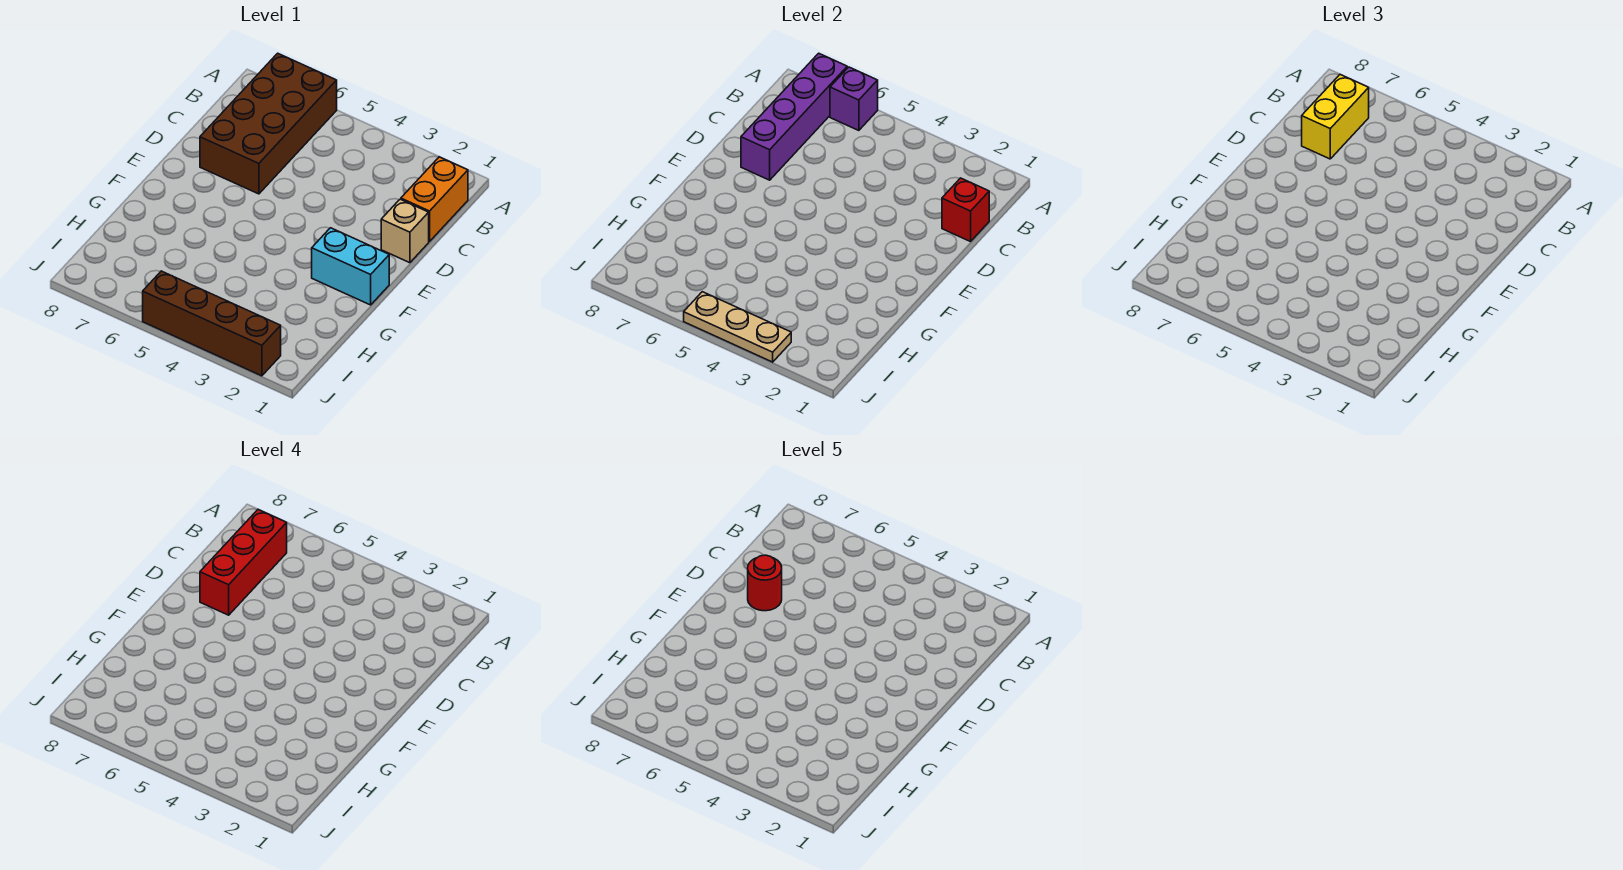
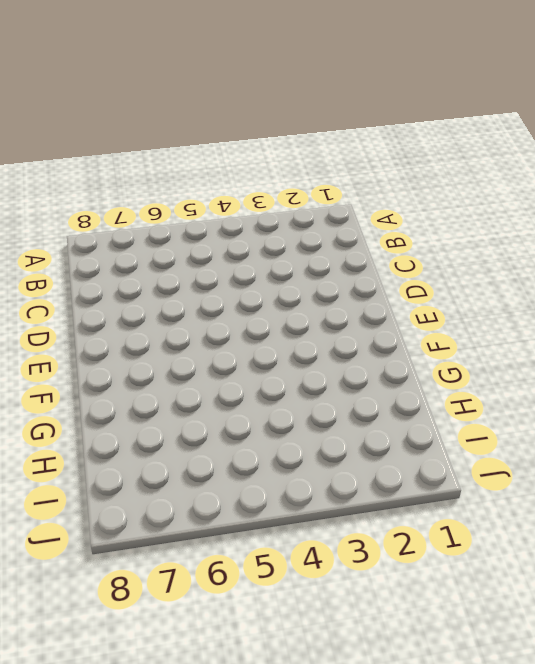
none -> brown brick A6:D7 level 1
none -> orange brick B1:C1 level 1
none -> tan brick D1 level 1

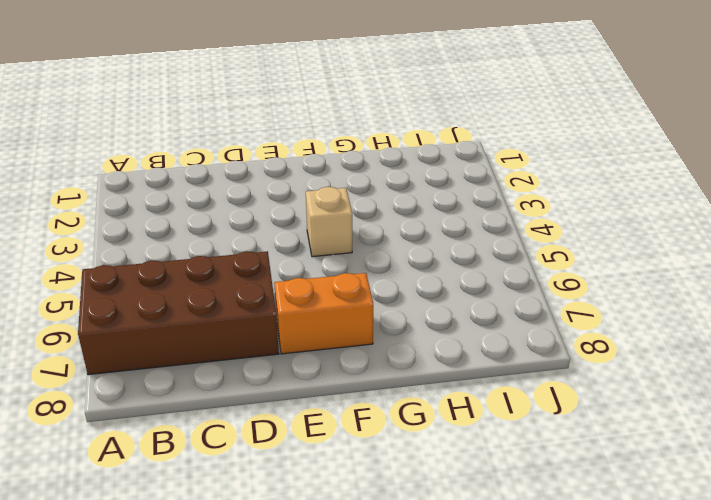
orange brick E7:F7 level 1 -> orange brick B1:C1 level 1
tan brick F4 level 1 -> tan brick D1 level 1
none -> cyan brick F1:F2 level 1
none -> brown brick J2:J5 level 1
none -> purple brick A6 level 2

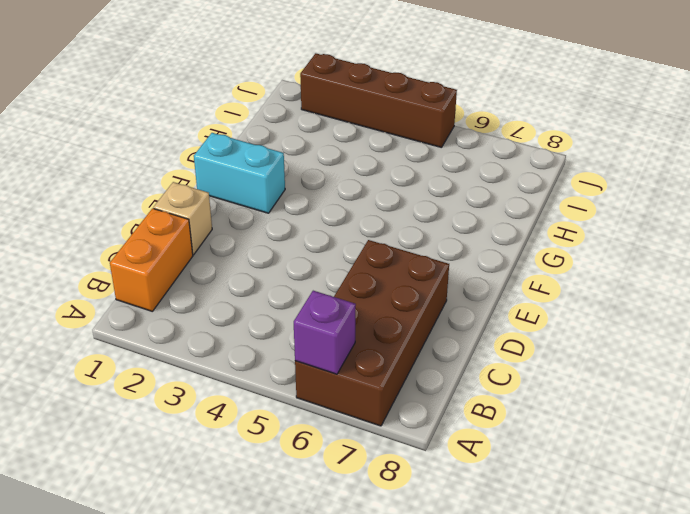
none -> purple brick A7:D7 level 2
none -> red brick C1 level 2
none -> tan plate J3:J5 level 2

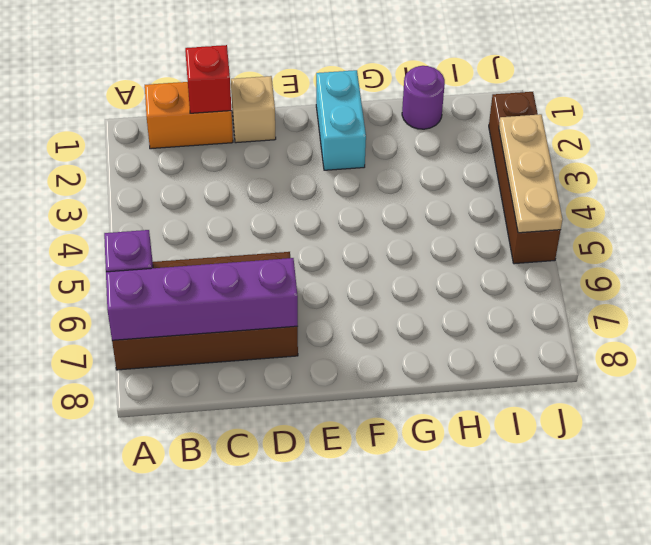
purple round brick H1 level 1 -> none
none -> yellow brick B7:C7 level 3
none -> red brick B7:D7 level 4
none -> red round brick D7 level 5

